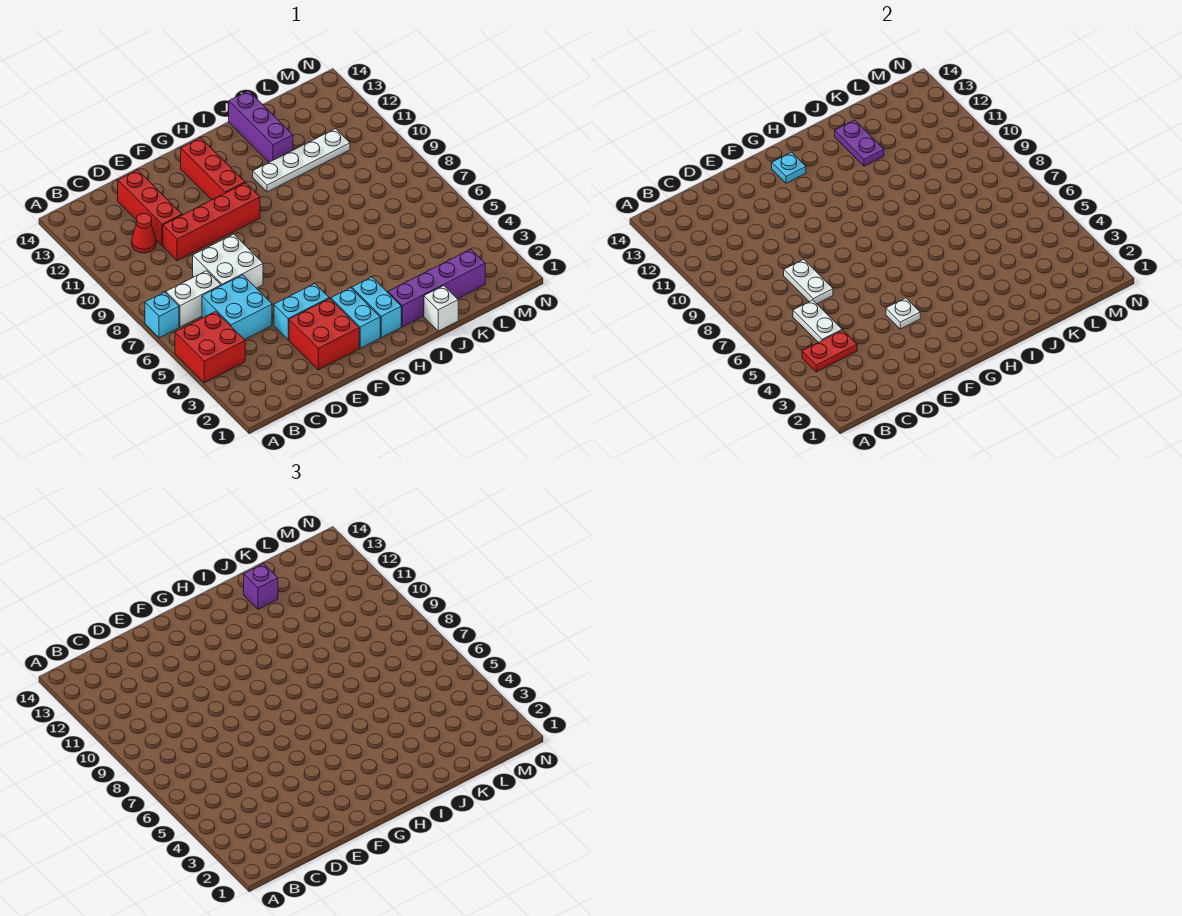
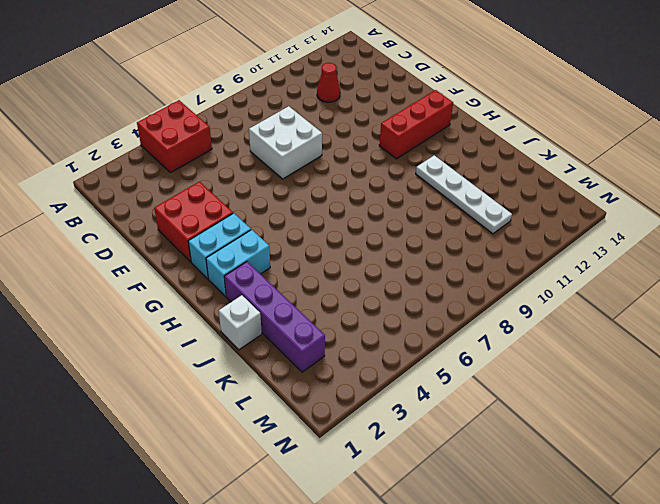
none -> cyan brick A7 level 1
none -> white brick B7:C7 level 1
none -> cyan brick C5:D6 level 1

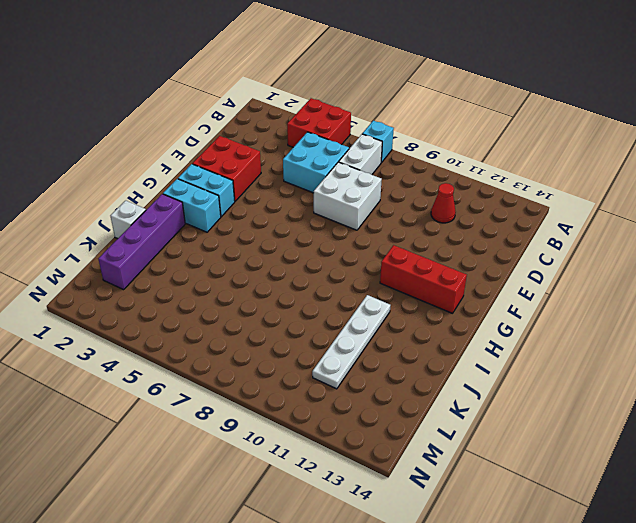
none -> red brick D10:G10 level 1
none -> red brick D11:D13 level 1
none -> cyan brick E4:F4 level 1

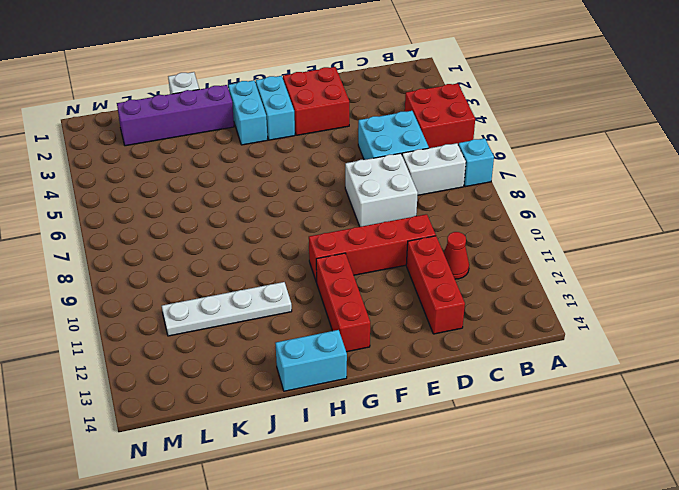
cyan brick H14:I14 level 1 -> cyan brick E4:F4 level 1
none -> purple brick J12:J14 level 1
none -> red plate B4:C4 level 2
none -> white plate C5:C6 level 2

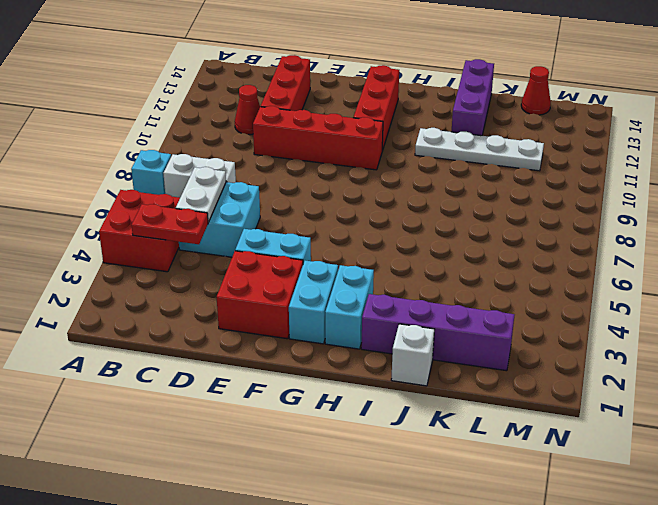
red cone L14 level 1 -> none
none -> white brick D7:E8 level 1
none -> white plate D7:D8 level 2
none -> white plate F4 level 2

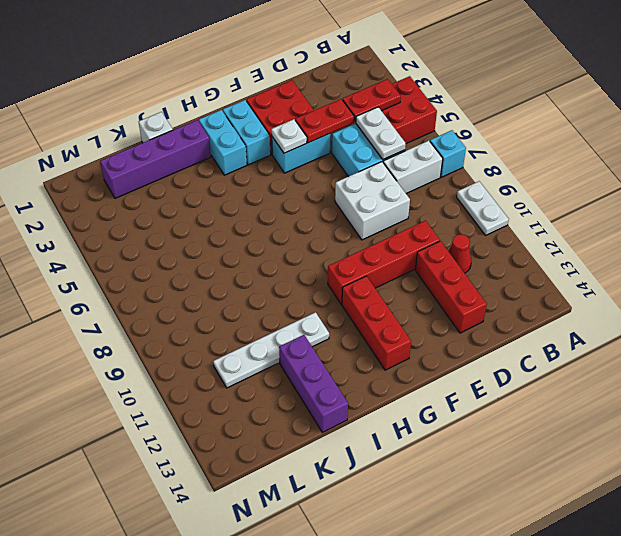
white plate A9:A10 level 1 -> white plate D7:D8 level 2
red plate D4:E4 level 2 -> none
none -> cyan plate G13 level 2
none -> purple plate J12:J13 level 2
none -> purple brick J13 level 3

